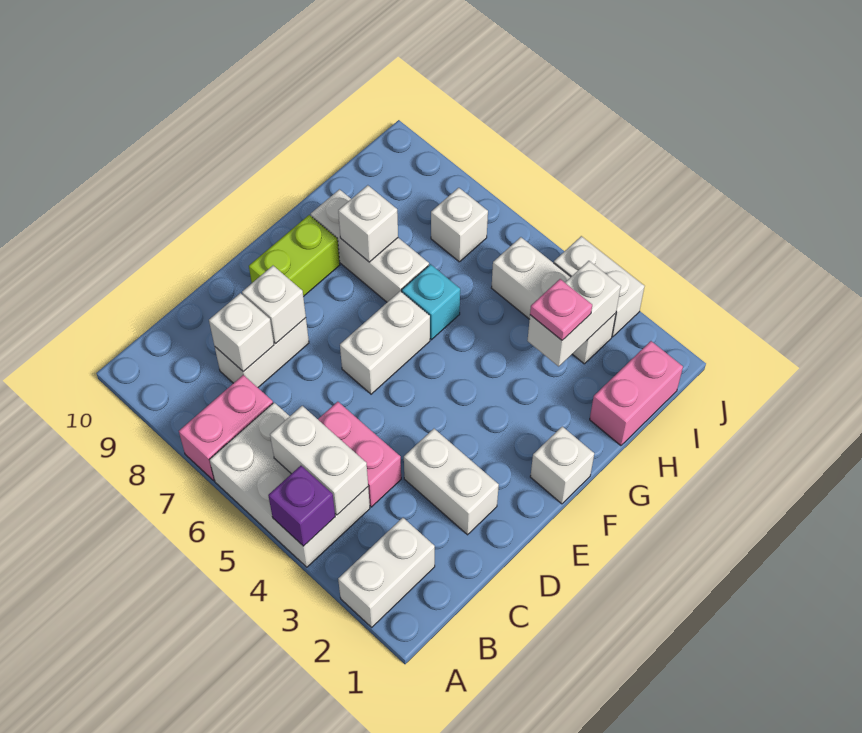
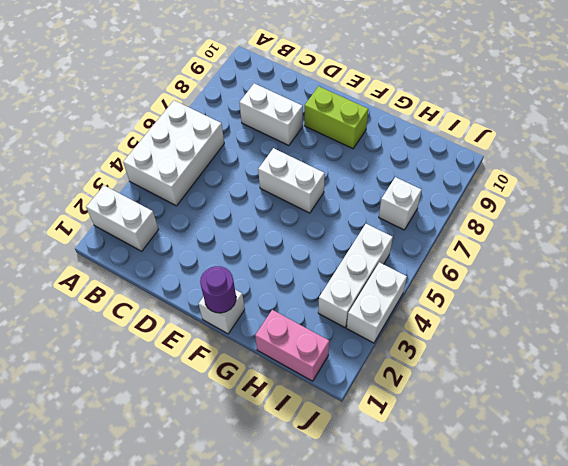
purple round brick F1 level 2 -> none
none -> pink brick A7:B7 level 1
none -> pink brick C4:C5 level 1
none -> white brick D2:D3 level 1

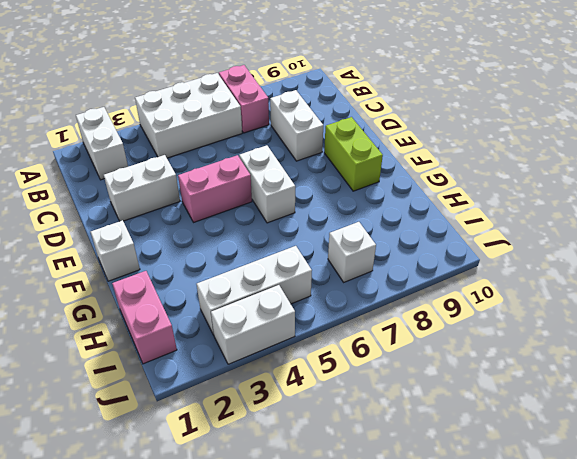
pink brick E4:E5 level 1 -> pink brick C4:C5 level 1
none -> cyan brick G6 level 1
none -> white brick G7:G9 level 1
none -> purple brick A4 level 2

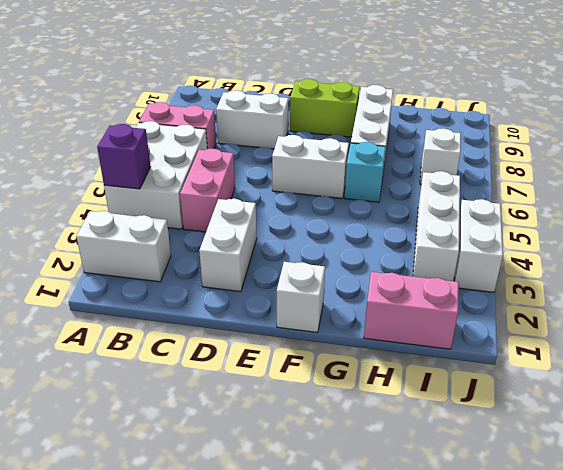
none -> white brick B4:B5 level 2
none -> white brick C8 level 2
none -> white brick D8 level 2

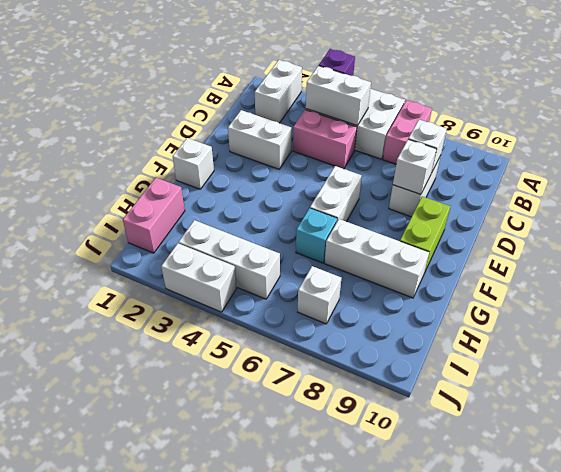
none -> white brick G8 level 2
none -> white brick H3:I3 level 2
none -> pink plate H3 level 3

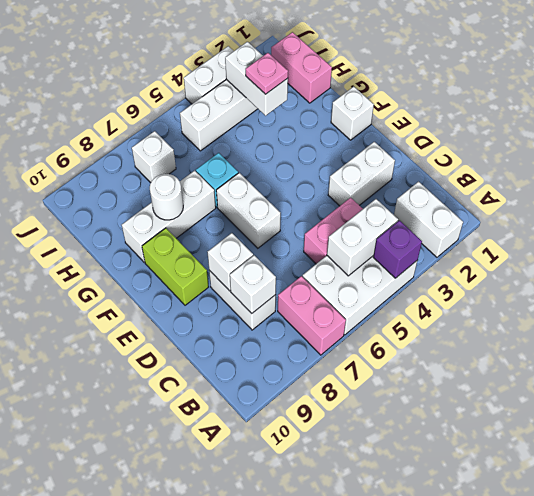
white round brick G8 level 2 -> white brick G8 level 2

